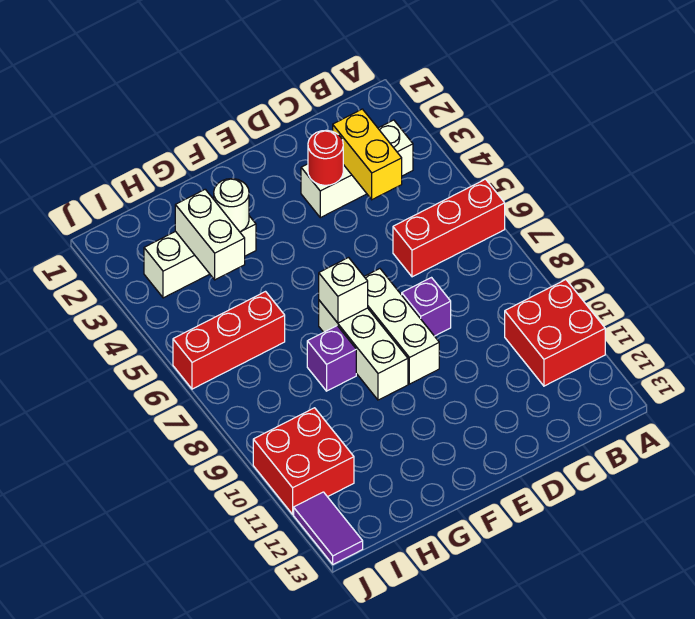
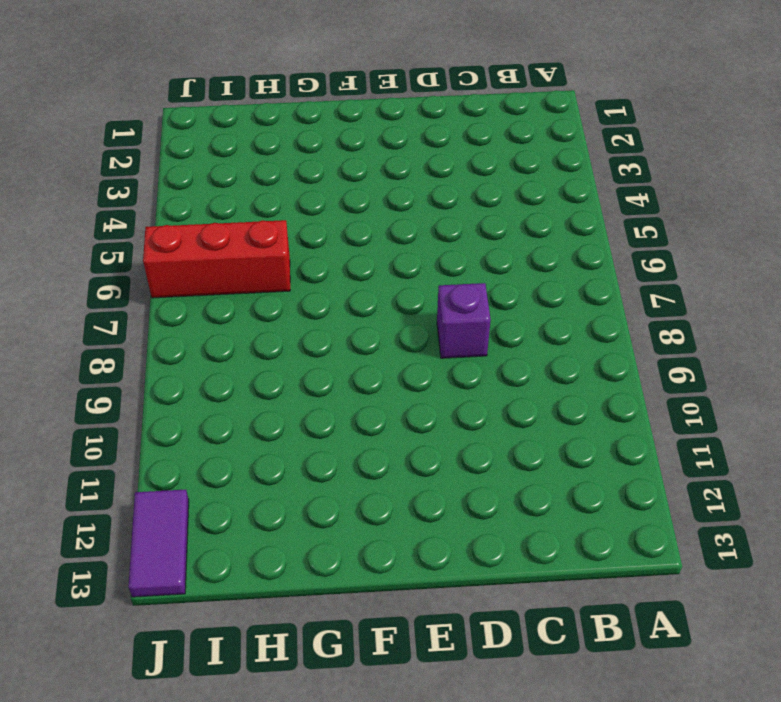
none -> red brick A6:C6 level 1
none -> red brick A10:B11 level 1
none -> white brick B3:D3 level 1

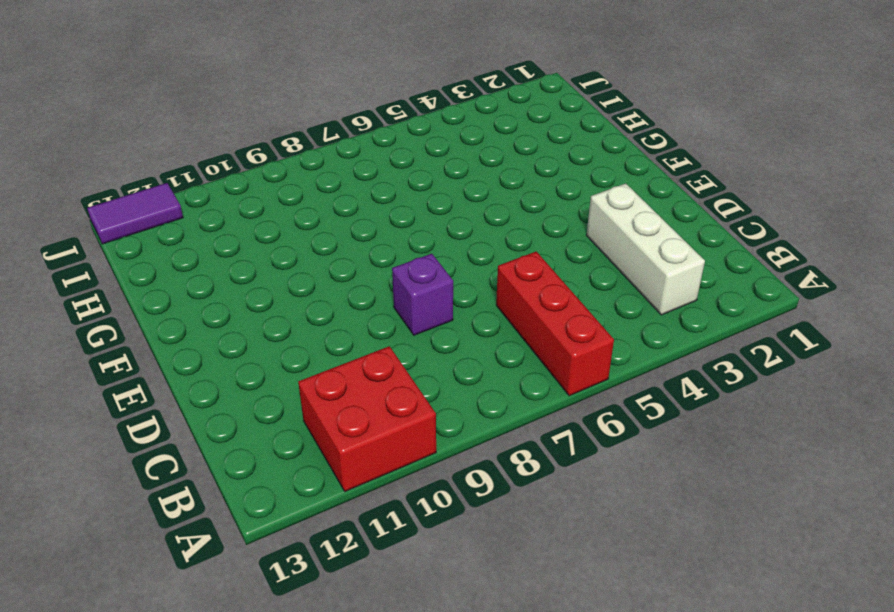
none -> white brick E7:E9 level 1
none -> white brick F7:F9 level 1
none -> white brick G3:I3 level 1

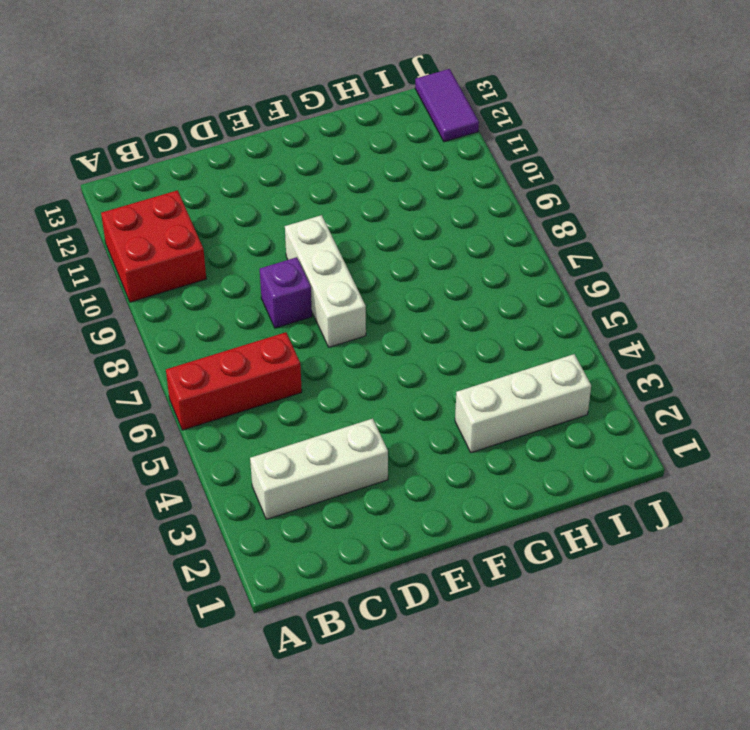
none -> white brick F7:F9 level 1
none -> purple brick G8 level 1
none -> red brick H6:J6 level 1

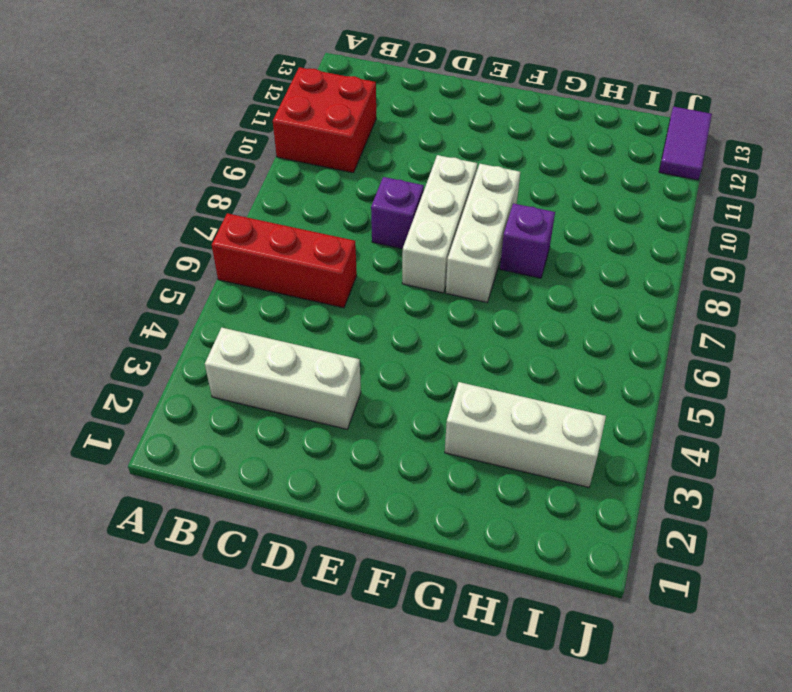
none -> red brick H6:J6 level 1
none -> red brick I10:J11 level 1
none -> yellow brick C3:C4 level 2

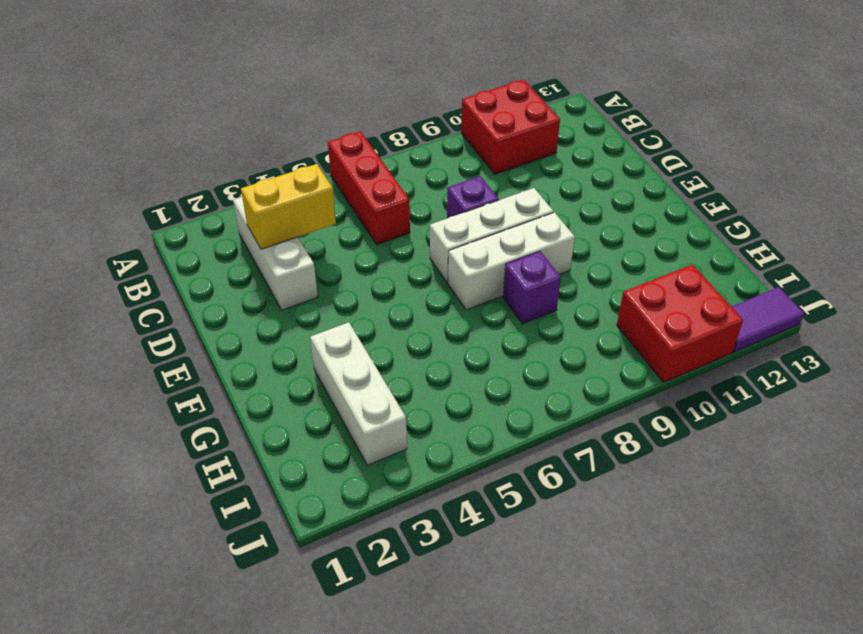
none -> red brick H6:J6 level 1
none -> red round brick D3 level 2
none -> white brick F7 level 2

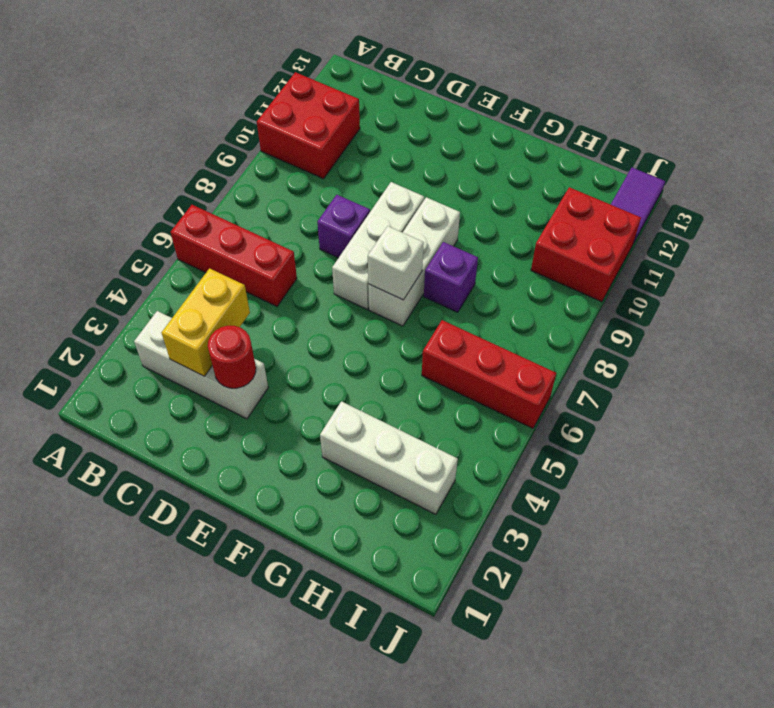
none -> white round brick G3 level 2
none -> white brick H3:H4 level 2

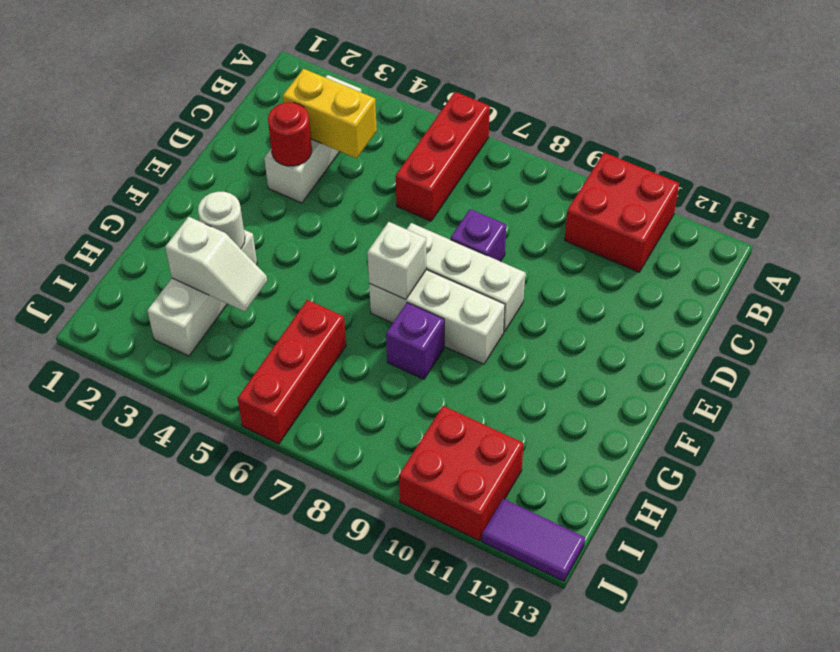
white slope H3:H4 level 2 top 3 -> white brick H3:H4 level 2

